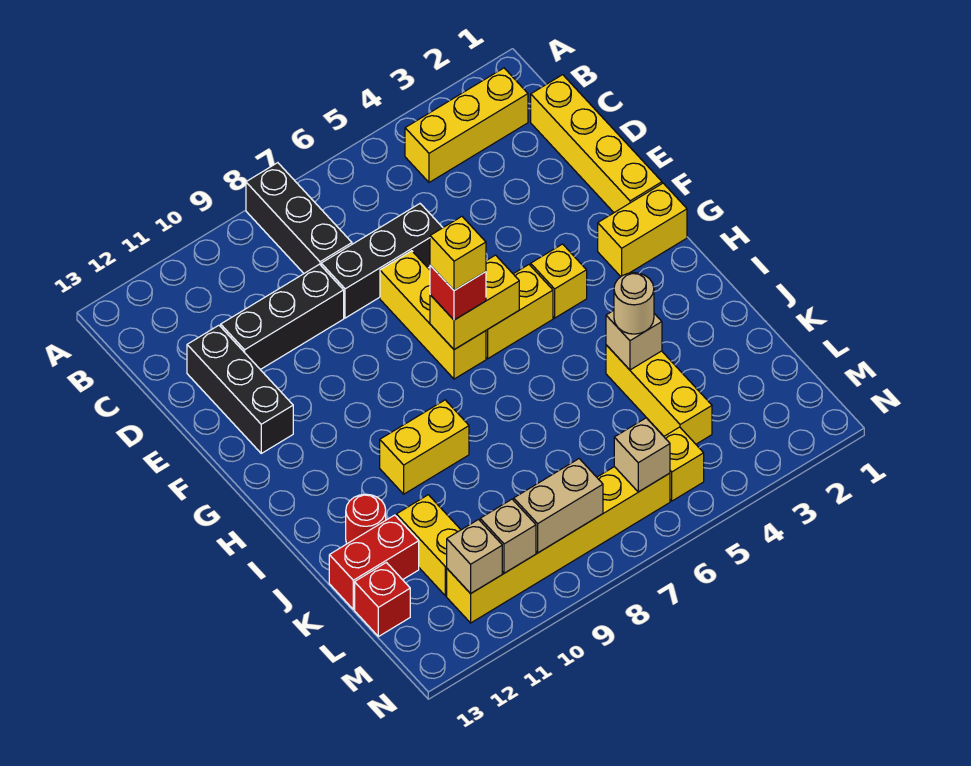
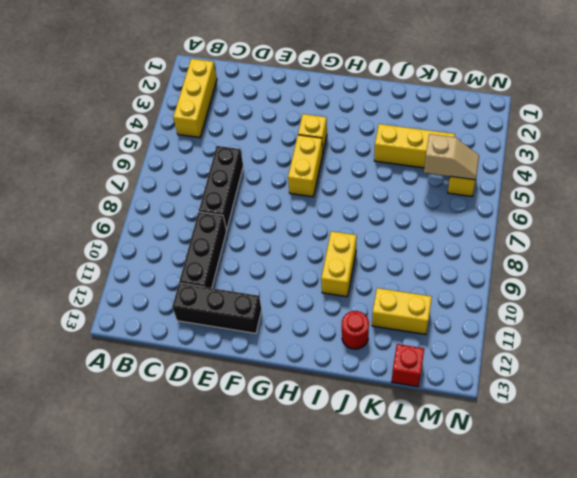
tan slope L5:M5 level 2 top L -> none
none -> black brick A8:C8 level 1
none -> yellow brick C1:F1 level 1
none -> yellow brick E7:G7 level 1

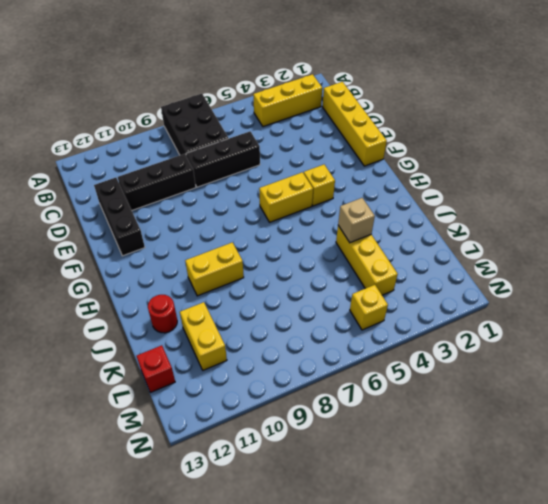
black brick A7:C8 level 1 -> black brick A8:C8 level 1
none -> yellow brick E7:G7 level 1
none -> yellow brick G1:G2 level 1
none -> red brick K12:K13 level 1

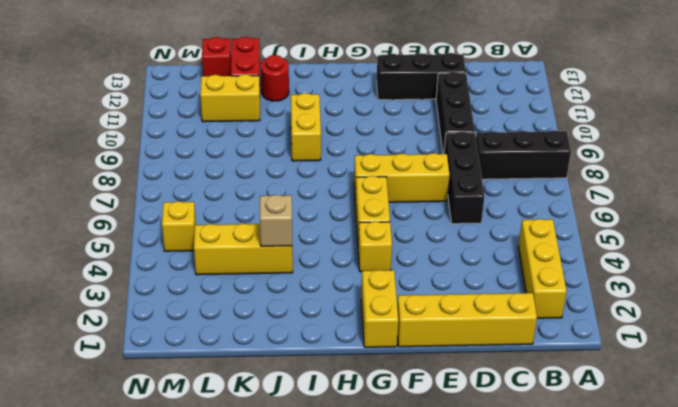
none -> yellow brick M6:M11 level 1
none -> yellow brick G6:G7 level 2
none -> tan brick M6 level 2

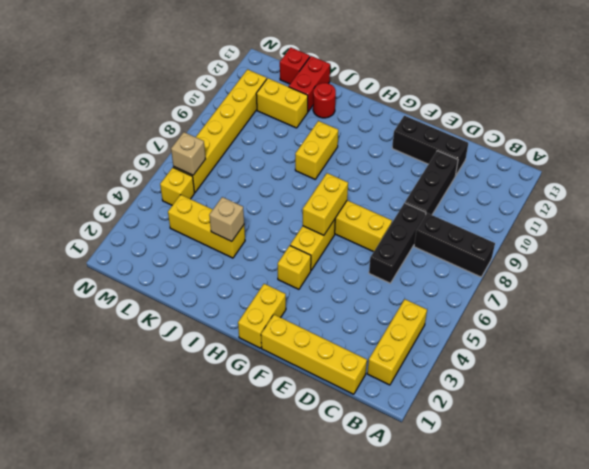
none -> tan brick M8:M9 level 2
none -> tan brick M10 level 2
none -> tan brick M11 level 2

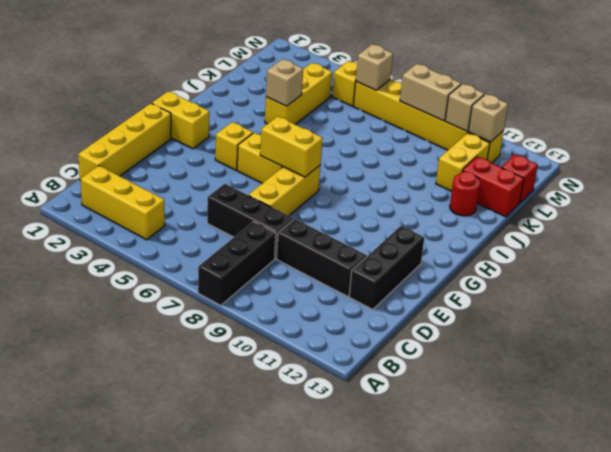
none -> yellow brick I9:I10 level 1
none -> red brick G7 level 3
none -> tan round brick J4 level 3

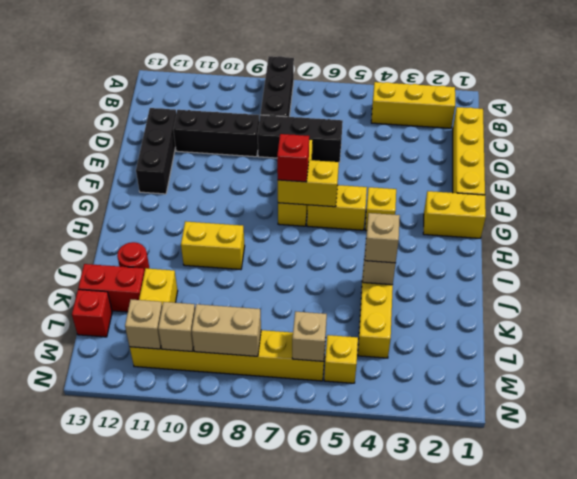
tan brick J4 level 3 -> tan round brick J4 level 3
none -> yellow brick G7 level 4

